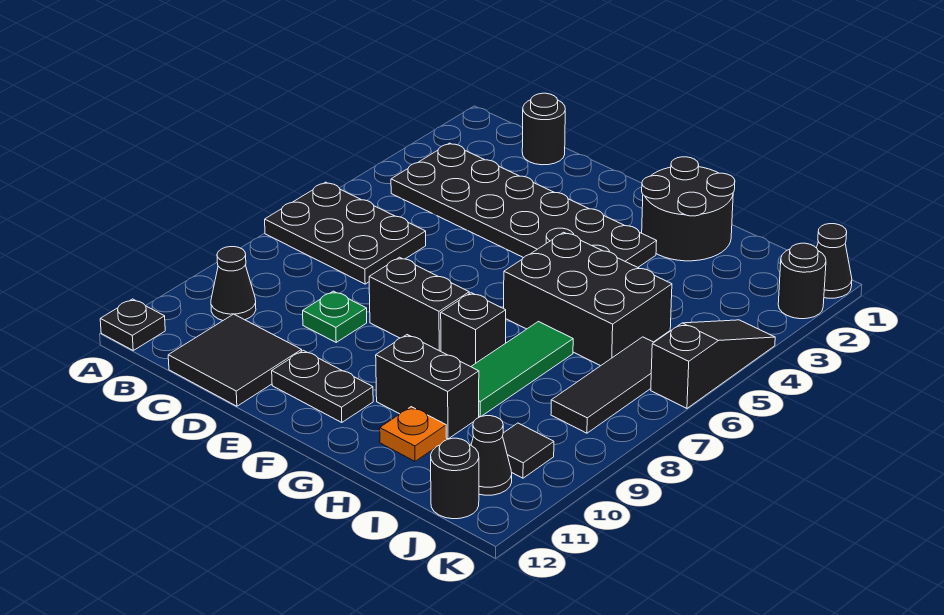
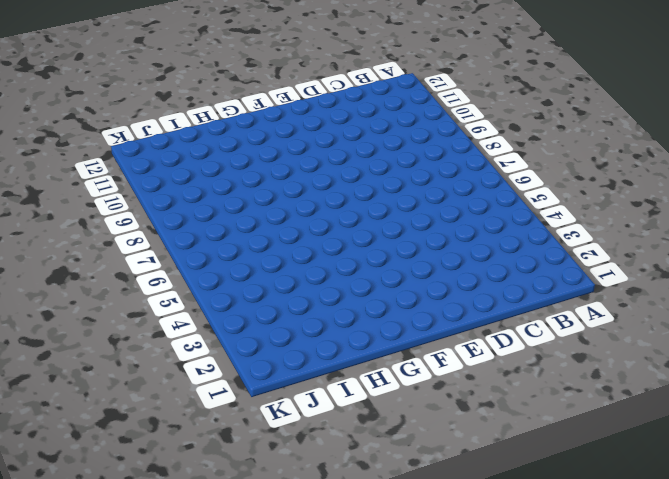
none -> black plate A6:C7 level 1
none -> black plate A12 level 1
none -> black plate B3:G4 level 1

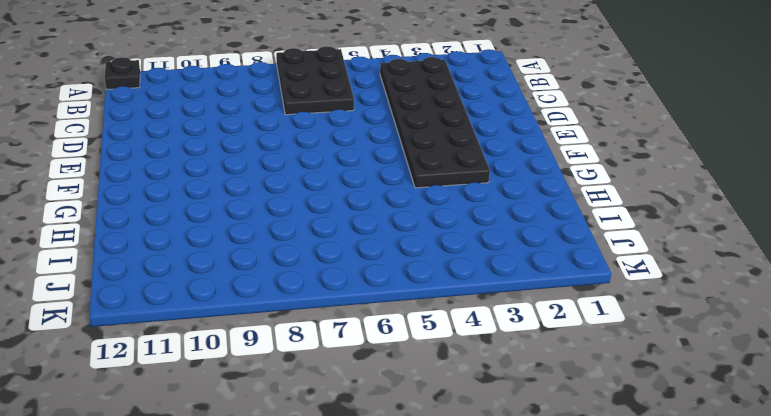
none -> black cone B10 level 1
none -> black round brick C1 level 1
none -> black tile C11:D12 level 1

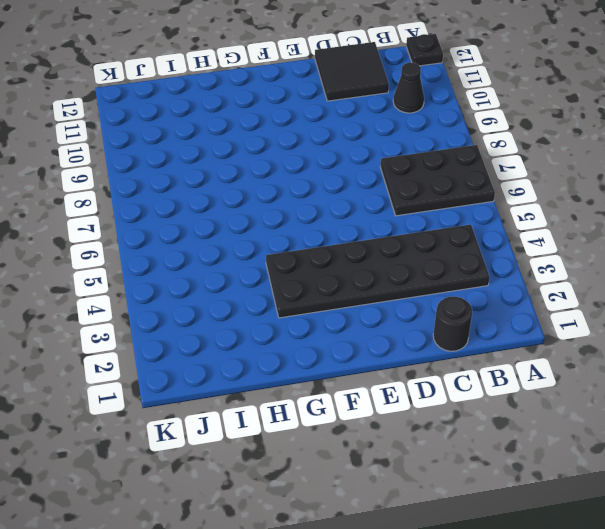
none -> green plate D9 level 1
none -> black brick E8:F8 level 1
none -> black plate E11:F11 level 1

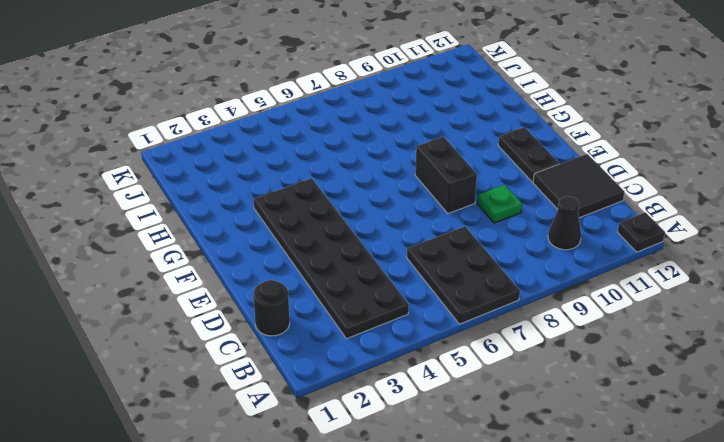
none -> black round brick G1:H2 level 1
none -> black brick G5:I6 level 1
none -> black brick G8 level 1

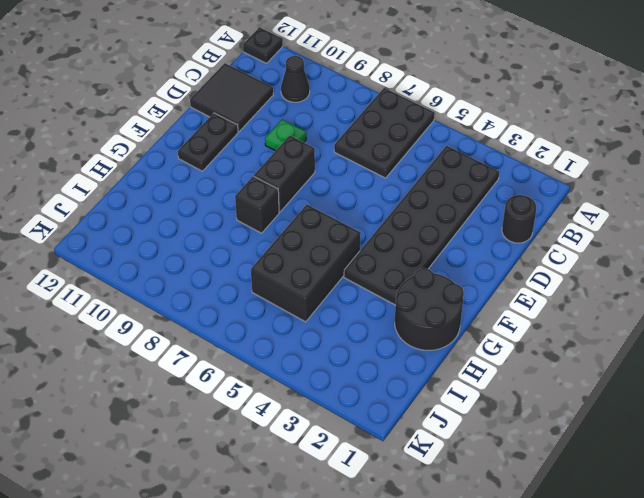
none -> black brick G10:H10 level 1
none -> green tile H7:H9 level 1
none -> orange plate H11 level 1

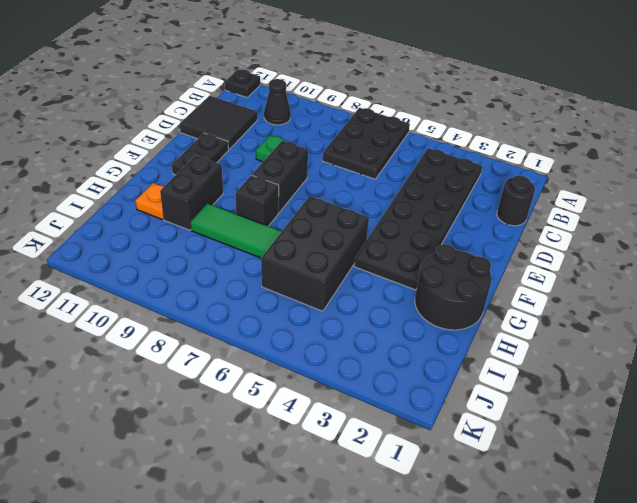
none -> black tile J6:J8 level 1
none -> black tile J10 level 1
none -> black cone J11 level 1

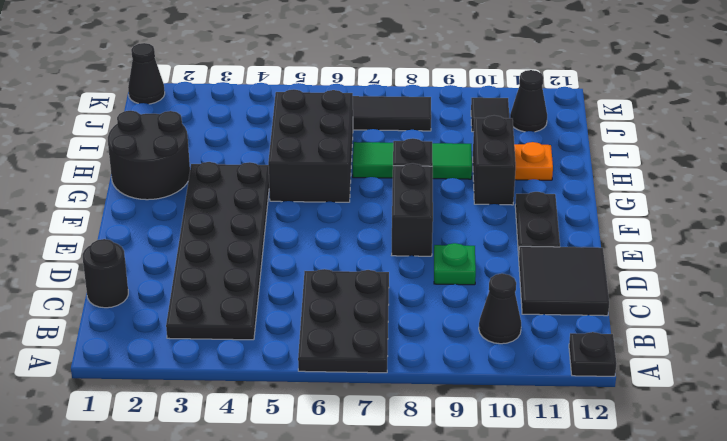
none -> black round brick J12 level 1
none -> black round brick K2 level 1
none -> black slope K4:K6 level 1 top 6

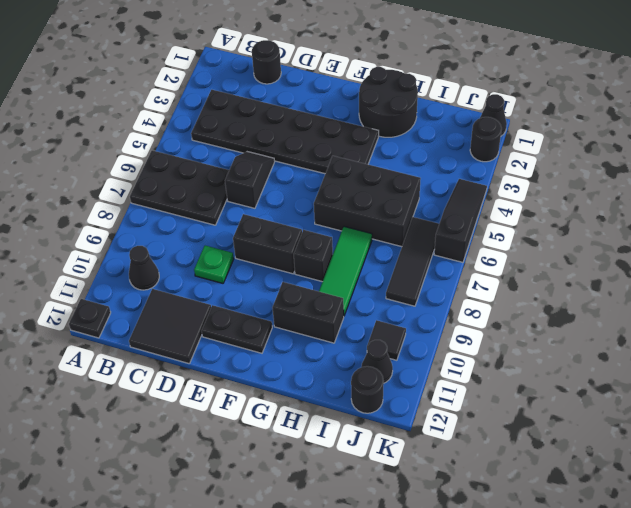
black slope D5:D6 level 1 top 6 -> none
none -> orange plate H11 level 1

